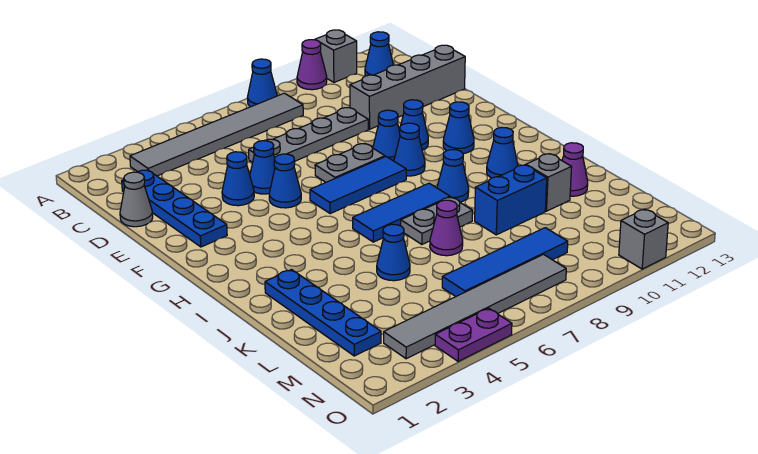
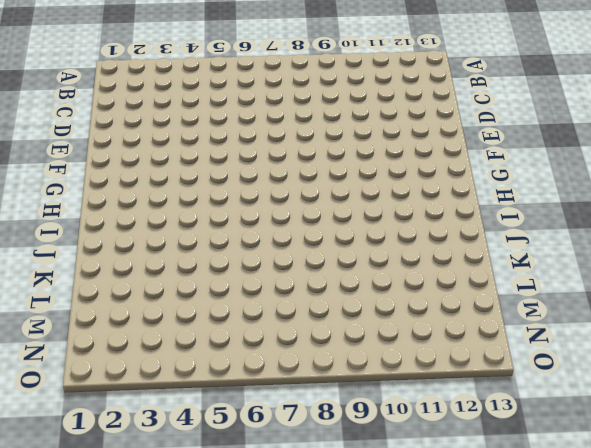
none -> blue cone A8 level 1
none -> purple cone A10 level 1
none -> grey brick A11 level 1
none -> grey tile B3:B8 level 1

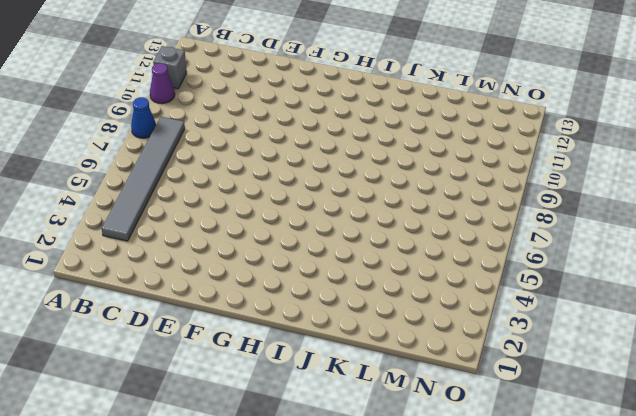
none -> blue cone B12 level 1
none -> blue plate C2:F2 level 1
none -> grey cone D1 level 1
none -> grey plate D6:D9 level 1

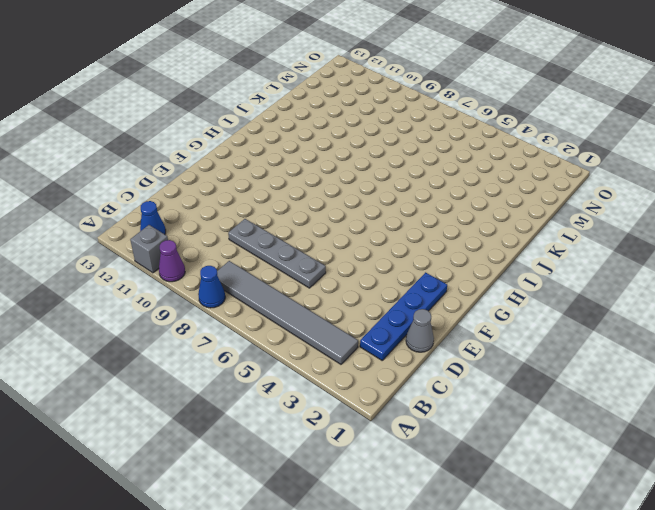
none -> grey brick D10:D13 level 1
none -> blue cone E4 level 1
none -> blue cone E5 level 1
none -> blue cone F5 level 1

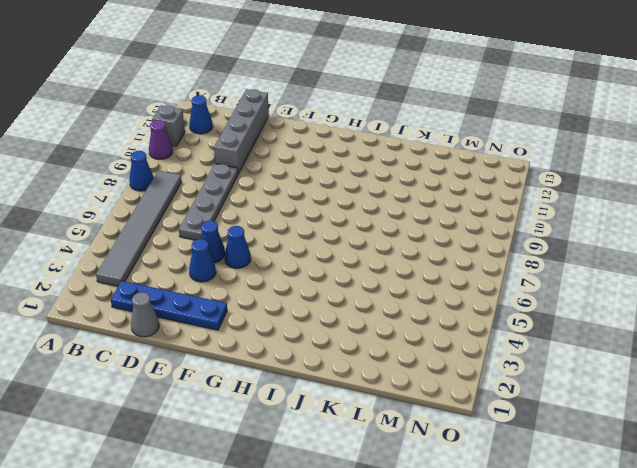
none -> grey plate F7:F8 level 1
none -> blue cone F9 level 1
none -> blue cone F10 level 1
none -> blue tile G6:G8 level 1

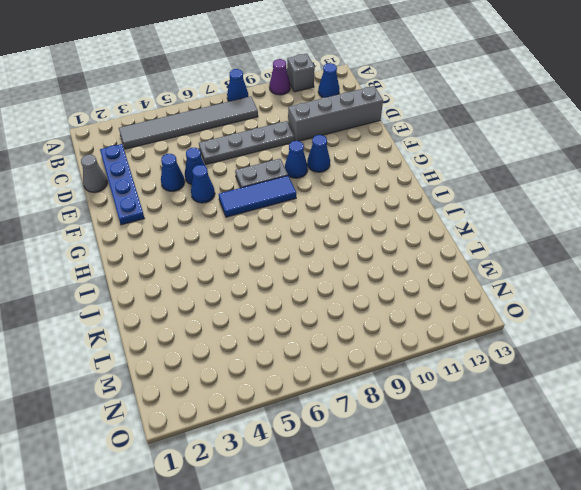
none -> blue cone G9 level 1
none -> blue cone G11 level 1
none -> blue tile I6:I8 level 1
none -> blue cone I9 level 1

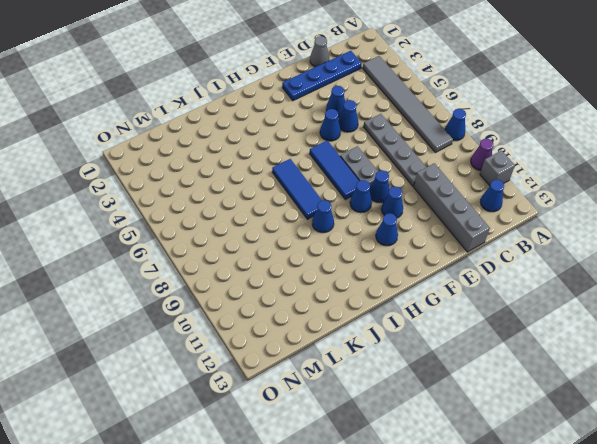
none -> blue cone I11 level 1
none -> blue plate J2:M2 level 1
none -> grey plate J7:J8 level 1
none -> blue cone K5 level 1

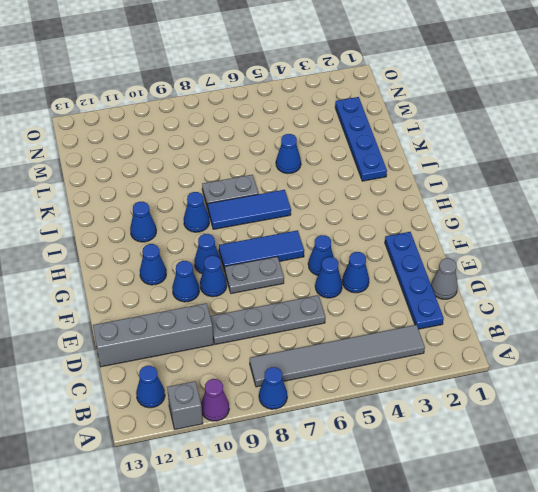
none -> purple cone K7 level 1
none -> blue brick K9:K10 level 1
none -> grey brick K11 level 1
none -> purple cone K12 level 1

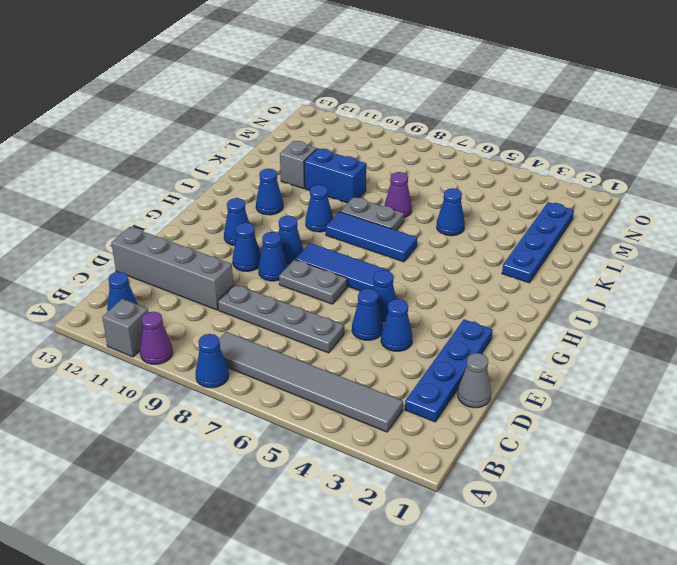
none -> purple cone K12 level 1
none -> blue tile M6:M9 level 1
none -> grey tile N3:N8 level 1
none -> purple plate O4:O5 level 1

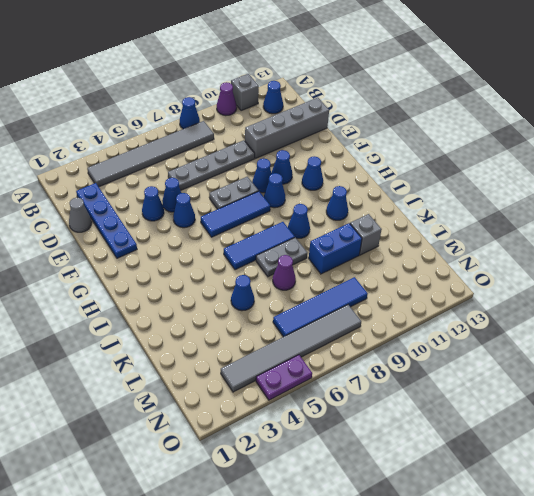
none -> blue plate J2:M2 level 1
none -> purple cone K12 level 1
none -> grey brick O11 level 1

